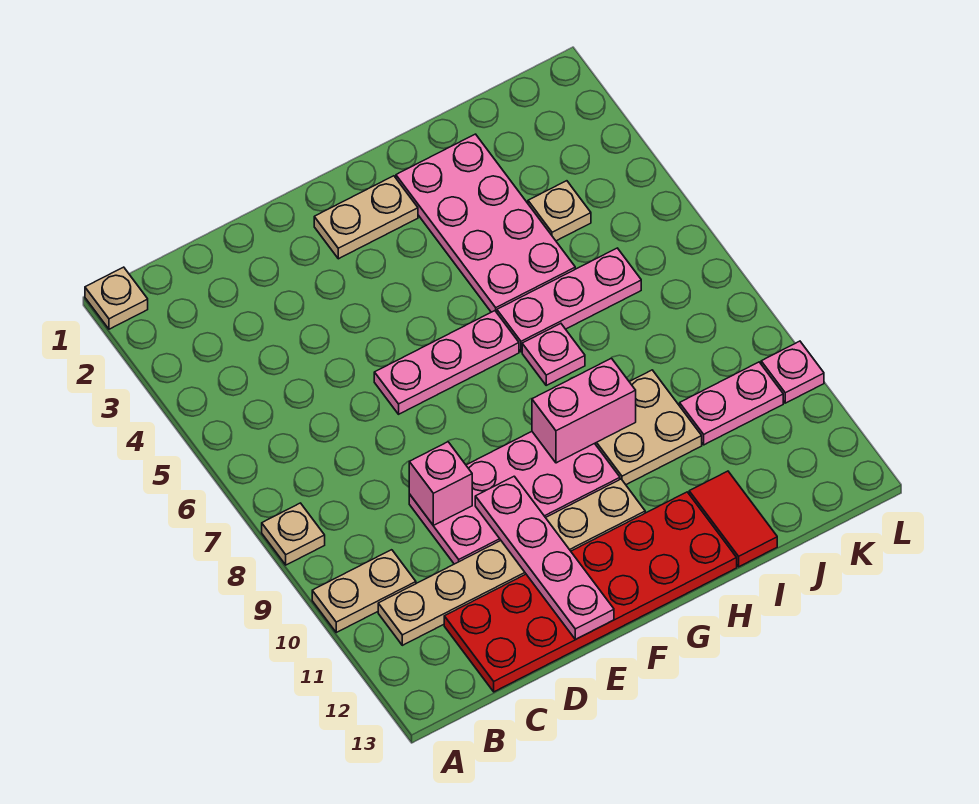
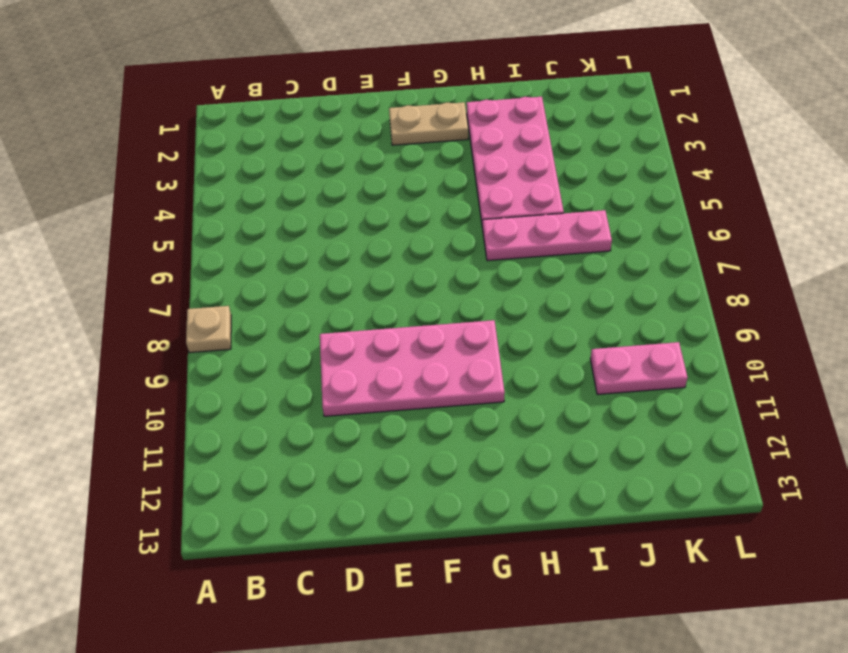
none -> tan plate A1 level 1
none -> tan plate A10:B10 level 1
none -> tan plate B11:G11 level 1

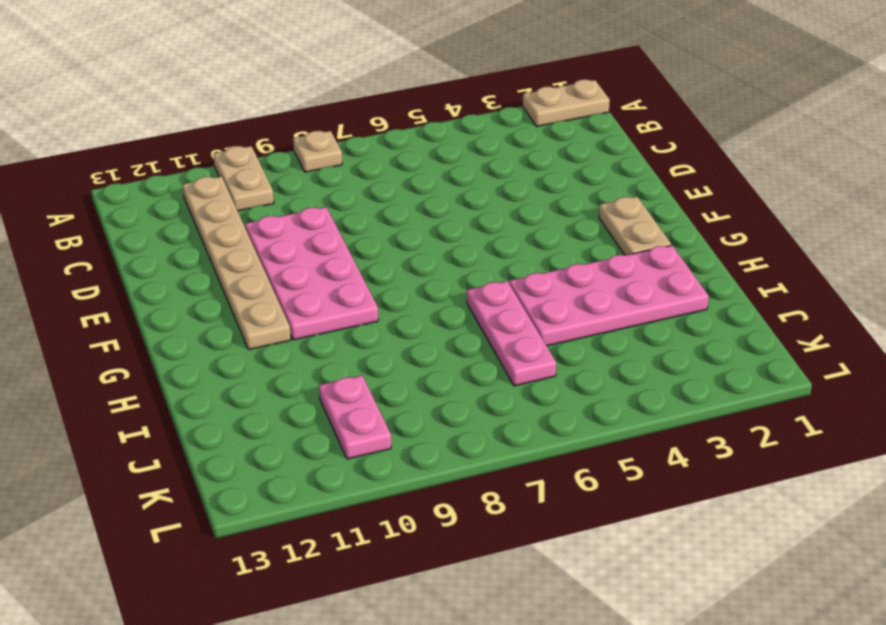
tan plate A1:A2 level 1 -> tan plate A1 level 1
none -> red plate C12:H13 level 1
none -> pink plate E6:G6 level 1
none -> pink plate H7 level 1

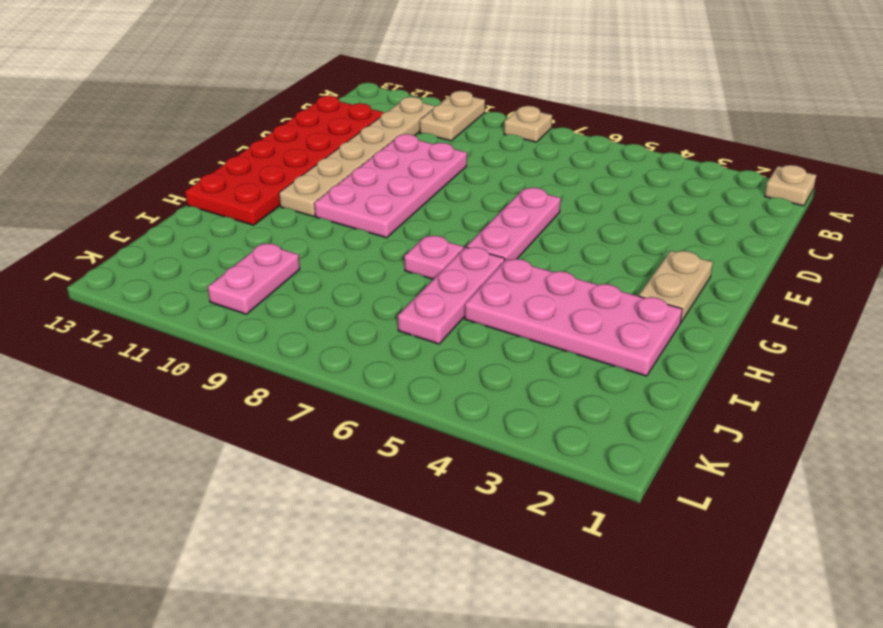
none -> tan plate H9:I10 level 1
none -> red tile I12:I13 level 1
none -> tan plate J4 level 1

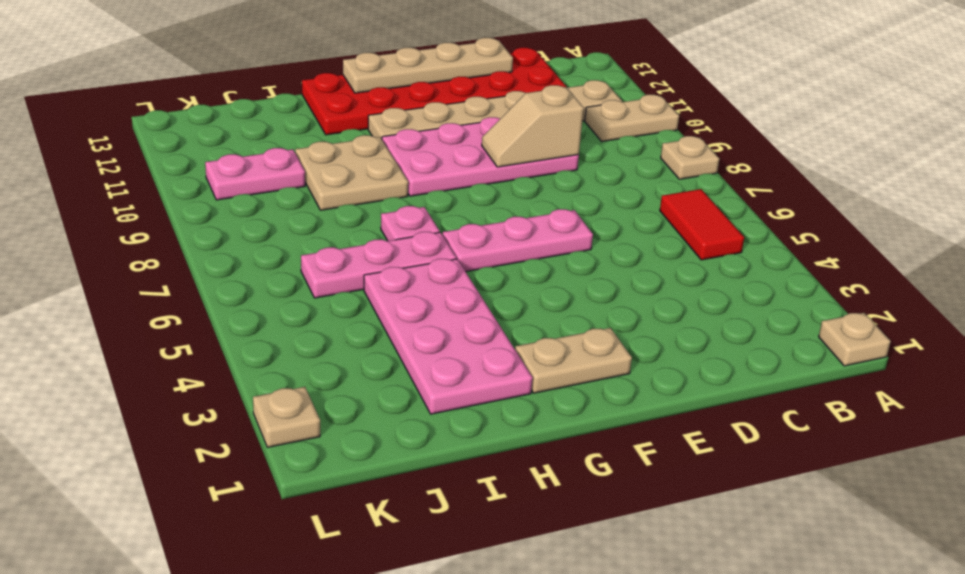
red tile B5:B6 level 1 -> red tile I12:I13 level 1
tan slope D9:E9 level 2 top D -> pink brick D9 level 2
tan plate D13:G13 level 2 -> pink plate E10:E13 level 2
tan plate L2 level 1 -> tan plate J4 level 1
none -> pink plate L10 level 1
none -> pink brick G9:H9 level 2

